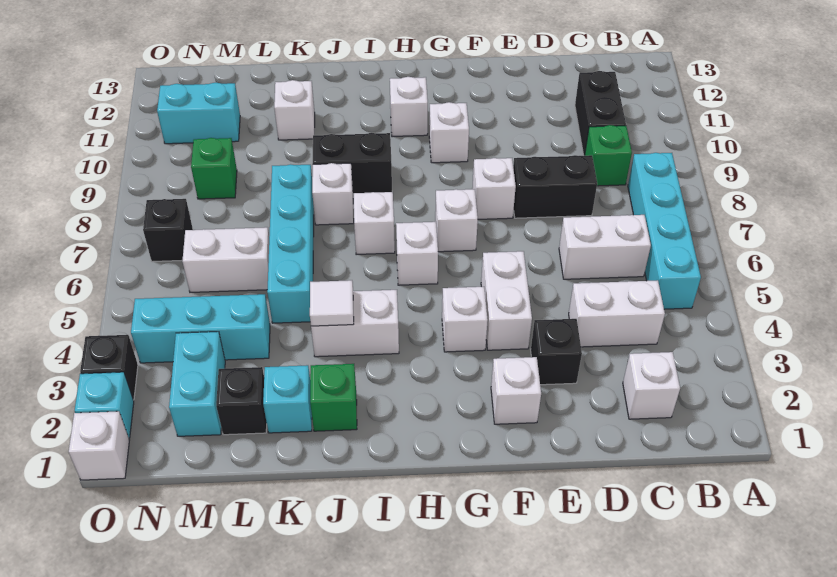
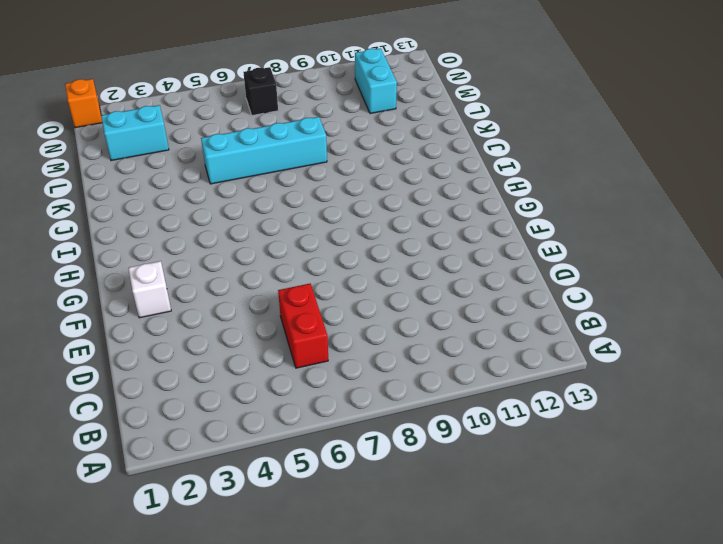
red brick C6:D6 level 1 -> white brick C6:D6 level 1
orange brick O1 level 1 -> white brick O1 level 1
none -> cyan brick B5:B8 level 1
none -> white brick C2 level 1
none -> white brick C4:D4 level 1
none -> green brick C9 level 1

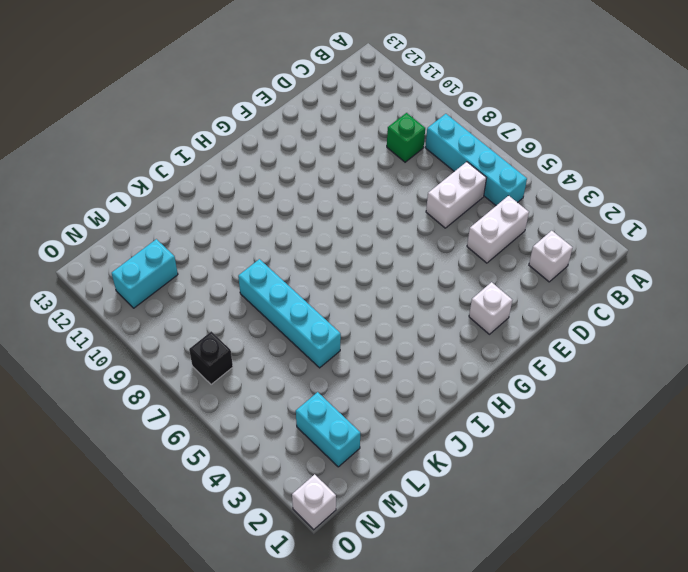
none -> black brick C10:C11 level 1
none -> black brick D8:E8 level 1
none -> black brick E3 level 1
none -> white brick F4:F5 level 1

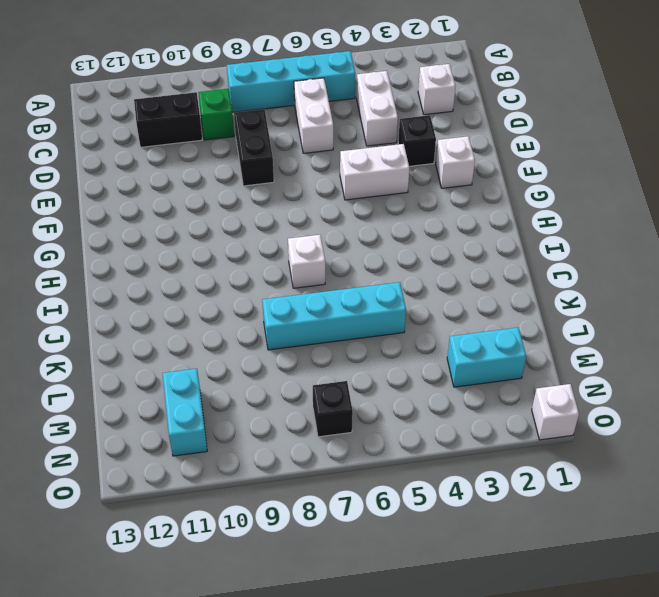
none -> white brick F8 level 1
none -> white brick G4 level 1
none -> white brick G7 level 1
none -> white brick G10 level 1

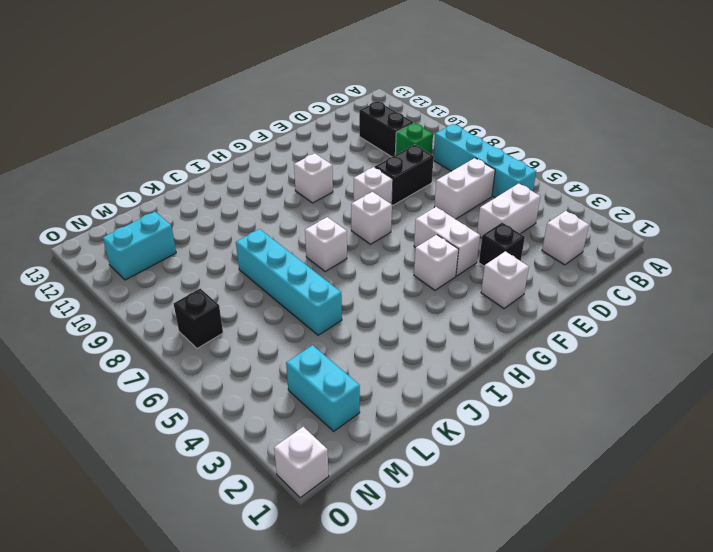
none -> white brick H6 level 1
none -> white brick H11 level 1
none -> white brick I4:J4 level 1
none -> black brick I9:J9 level 1

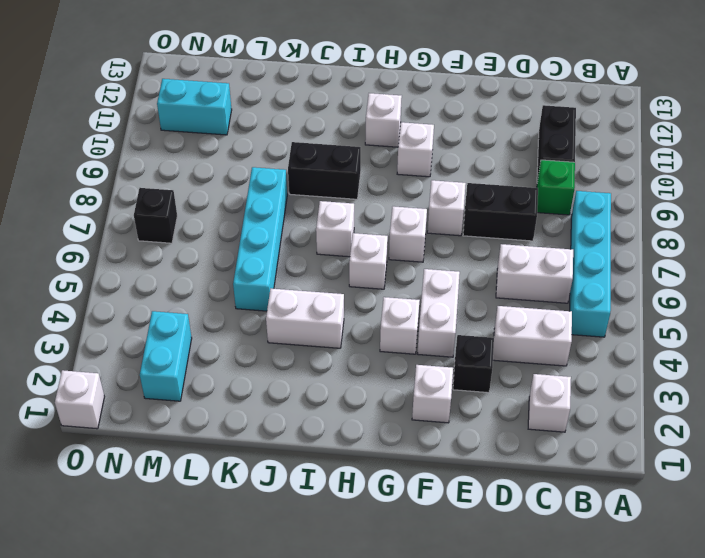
none -> green brick J2 level 1
none -> white brick J8 level 1
none -> cyan brick K2 level 1
none -> white brick K11 level 1

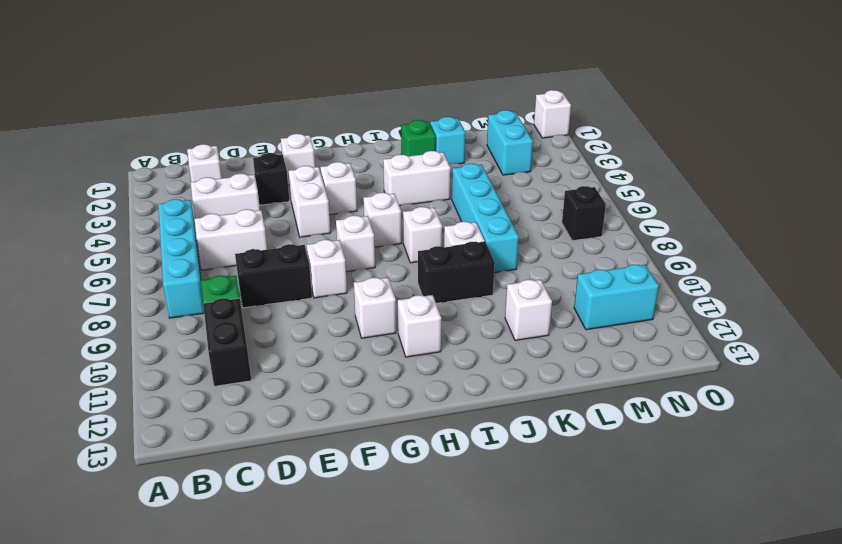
none -> black brick L2 level 1
none -> cyan brick L4:N4 level 1
none -> white brick L6:M6 level 1
none -> green brick M9 level 1

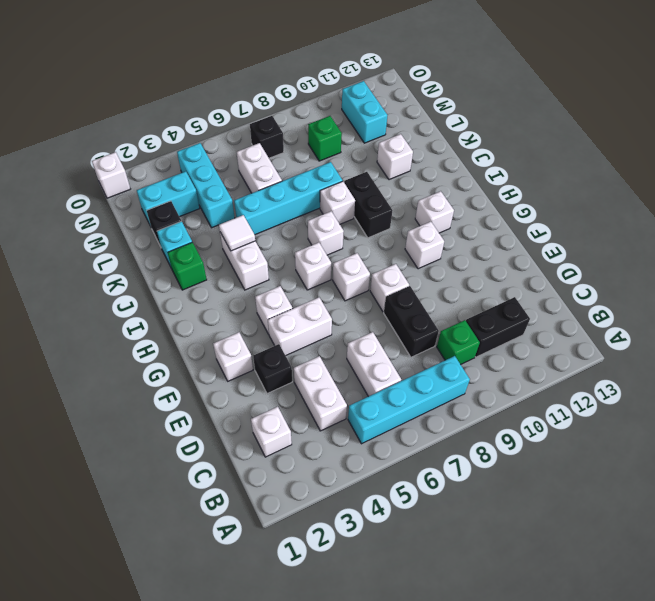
none -> cyan brick O2 level 1
none -> black brick O3 level 1

